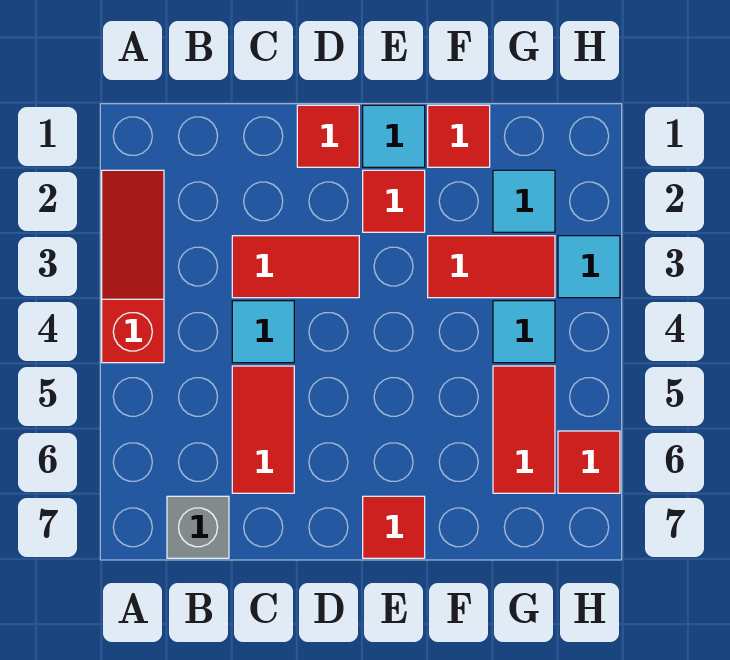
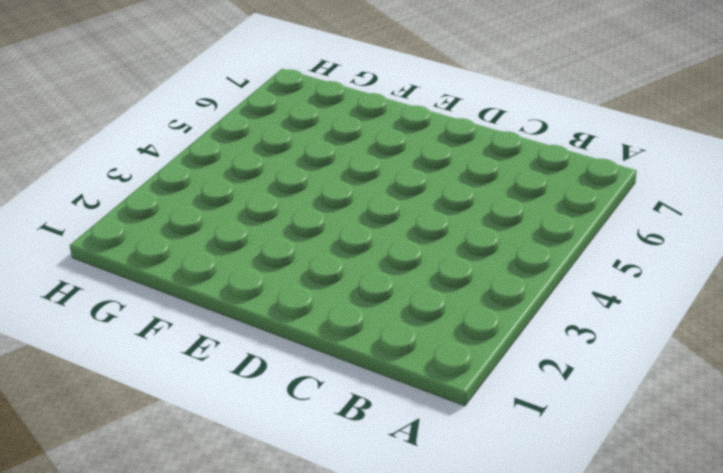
none -> red slope A2:A4 level 1 top 4
none -> grey brick B7 level 1
none -> red tile C3:D3 level 1

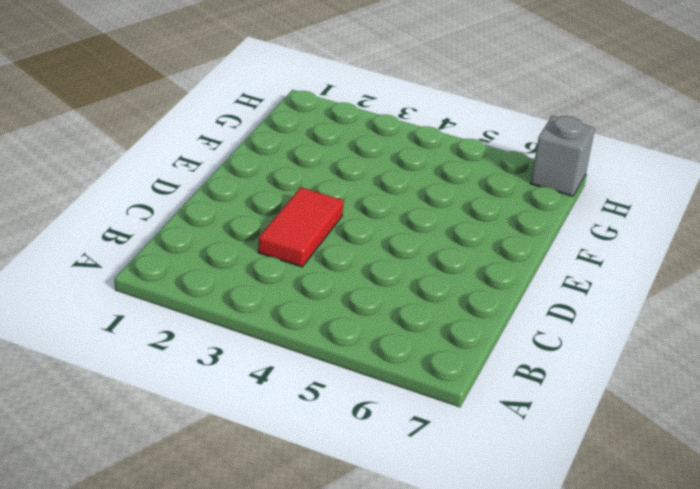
grey brick H7 level 1 -> grey brick B7 level 1
none -> red slope A2:A4 level 1 top 4
none -> cyan tile C4 level 1
none -> red tile C5:C6 level 1

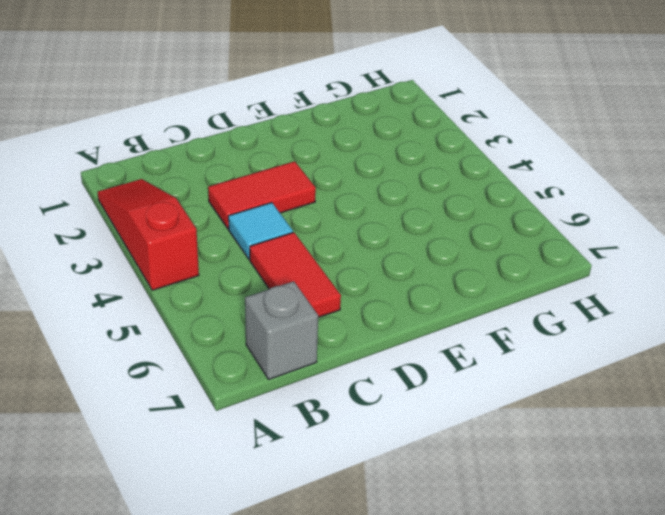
none -> red tile D1 level 1
none -> cyan tile E1 level 1
none -> red tile E2 level 1

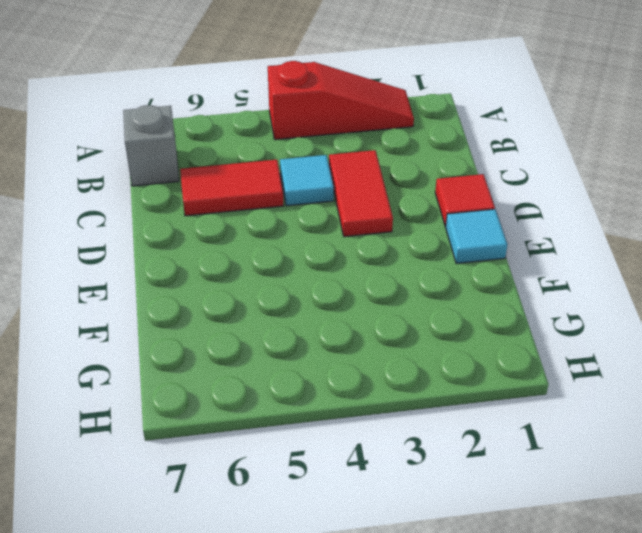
none -> red tile E2 level 1
none -> red tile E7 level 1
none -> red tile F1 level 1

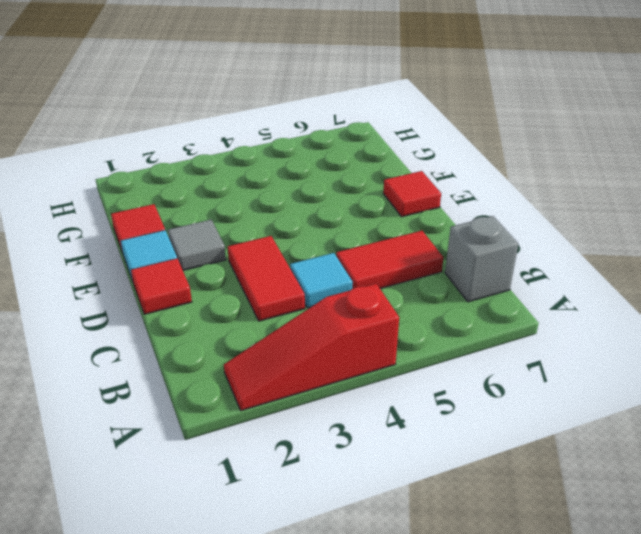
grey tile E2 level 1 -> red tile E2 level 1
none -> red tile F3:G3 level 1
none -> cyan tile G2 level 1
none -> cyan tile G4 level 1

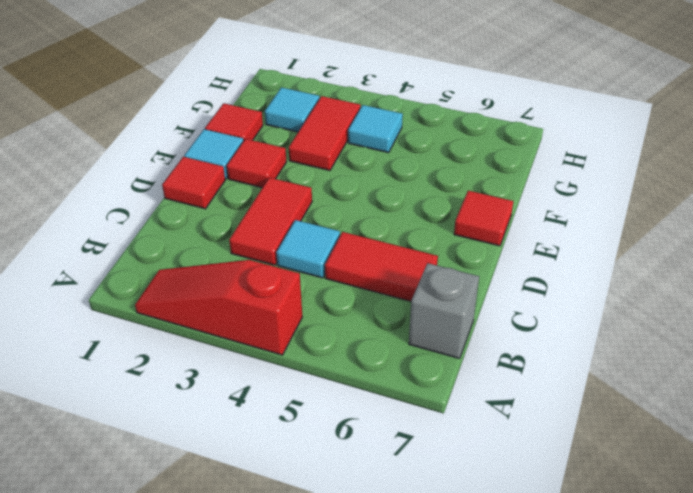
none -> red tile G5:G6 level 1
none -> cyan tile H3 level 1
none -> red tile H6 level 1

